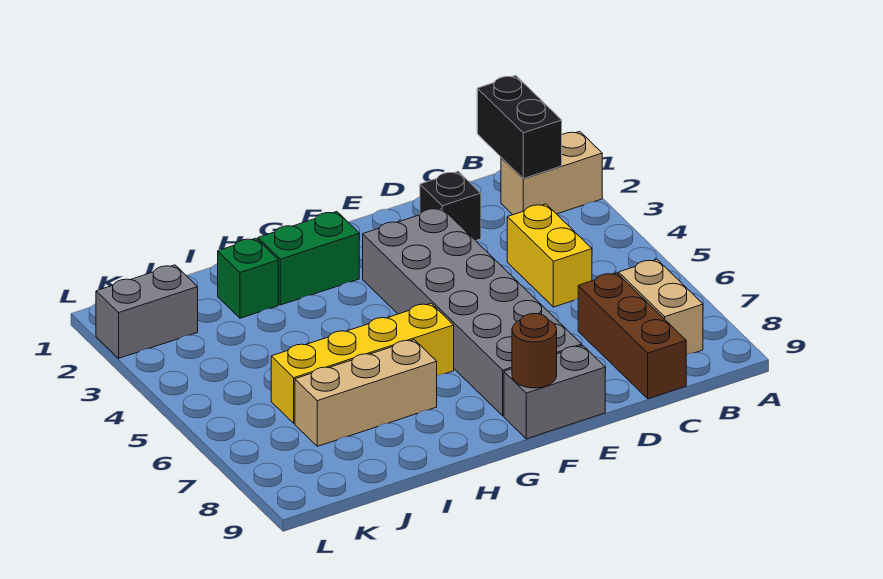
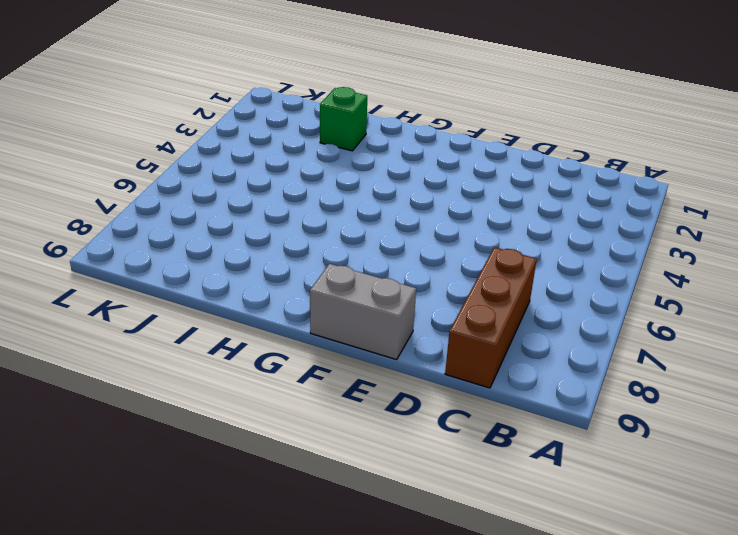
none -> tan brick A2:B2 level 1
none -> tan brick B7:B8 level 1
none -> yellow brick C4:C5 level 1

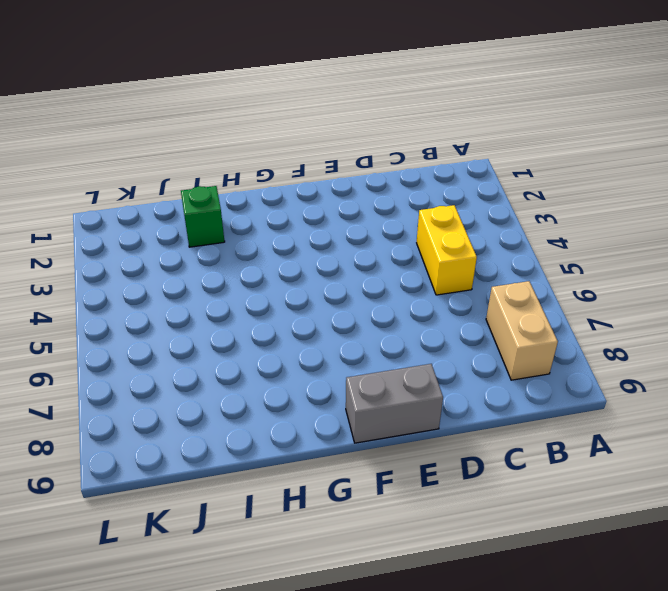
none -> tan brick A2:B2 level 1
none -> brown brick C7:C9 level 1
none -> black brick D2 level 1

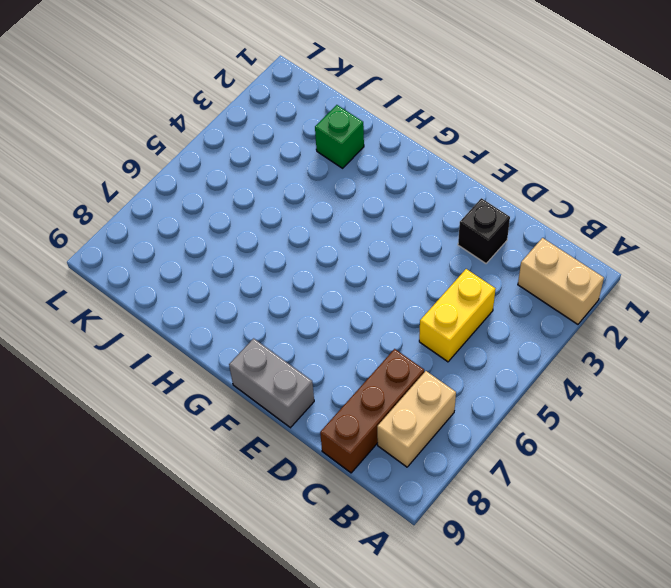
none -> grey brick E3:F8 level 1
none -> green brick G2:H2 level 1
none -> yellow brick G6:J6 level 1

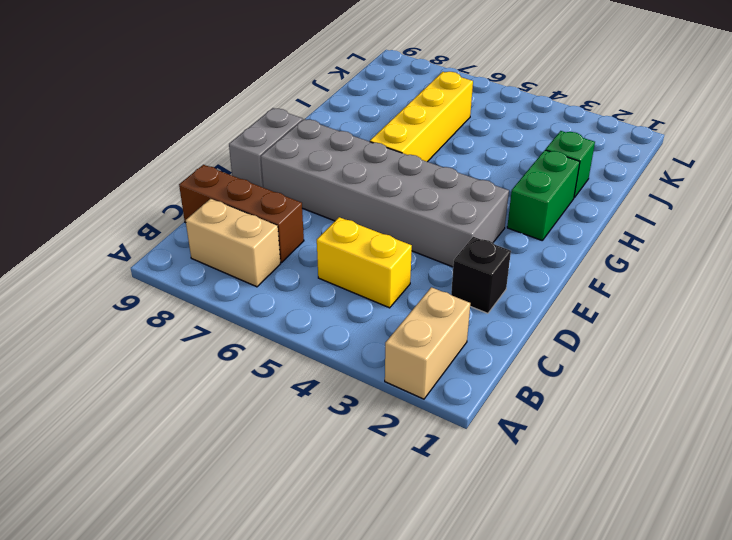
none -> tan brick H7:J7 level 1
none -> grey brick K2:L2 level 1
none -> black brick B1:B2 level 2

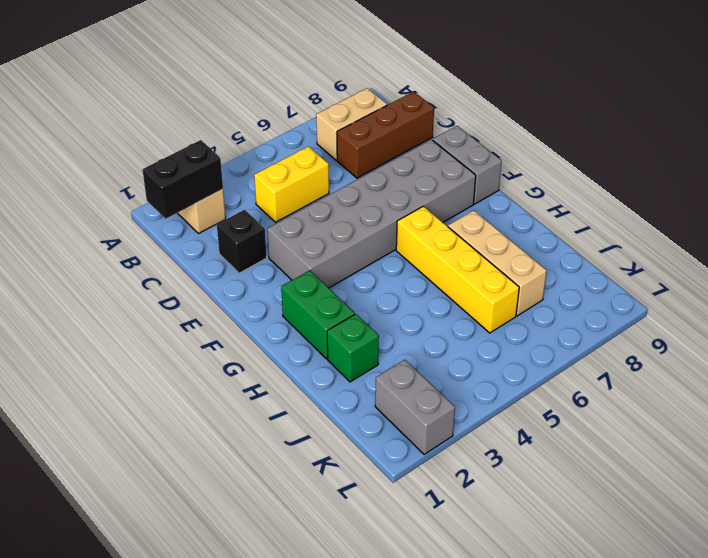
none -> brown round brick F9 level 2

